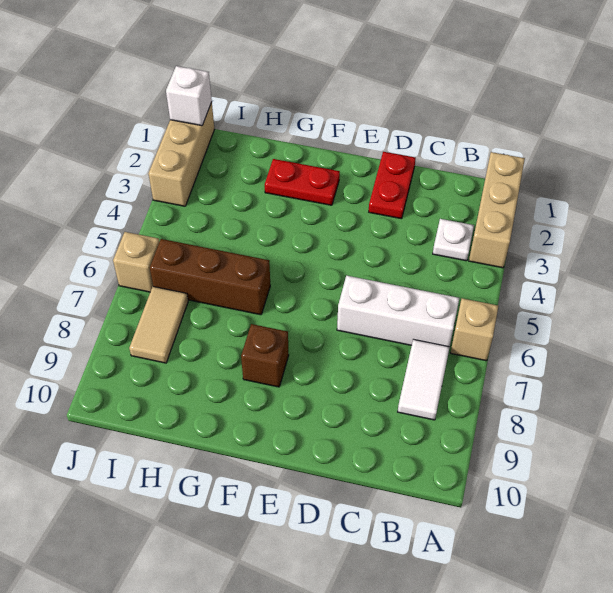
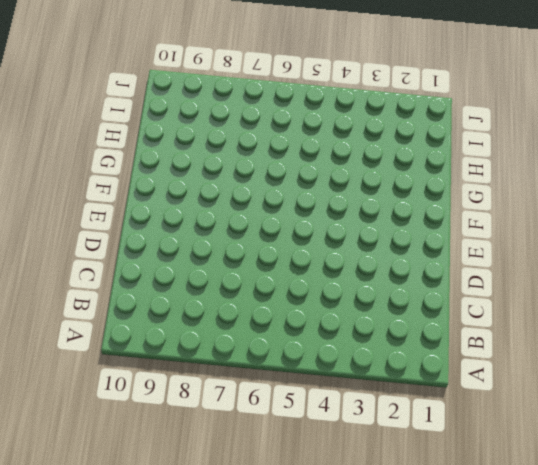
none -> tan brick A1:A3 level 1
none -> tan brick A6 level 1
none -> white plate B3 level 1

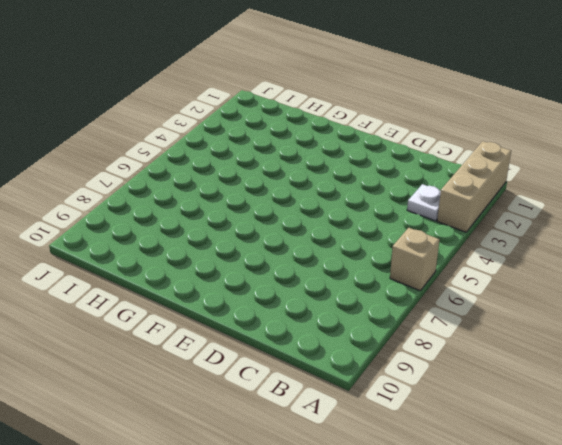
none -> white brick B6:D6 level 1
none -> white tile B7:B8 level 1
none -> red plate D1:D2 level 1

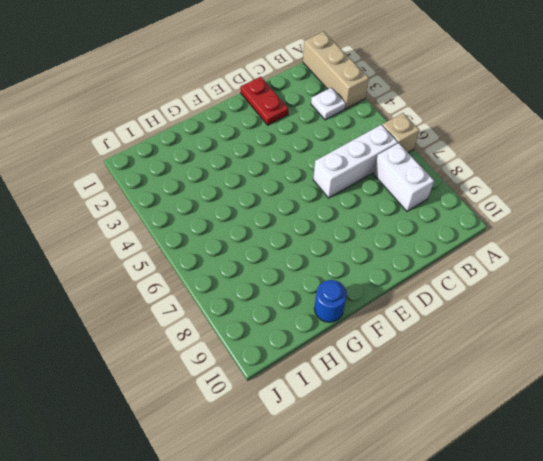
white brick B7:B8 level 1 -> white tile B7:B8 level 1
blue round brick G10 level 1 -> none
none -> red plate F2:G2 level 1
none -> brown brick F8 level 1
none -> brown brick G6:I6 level 1

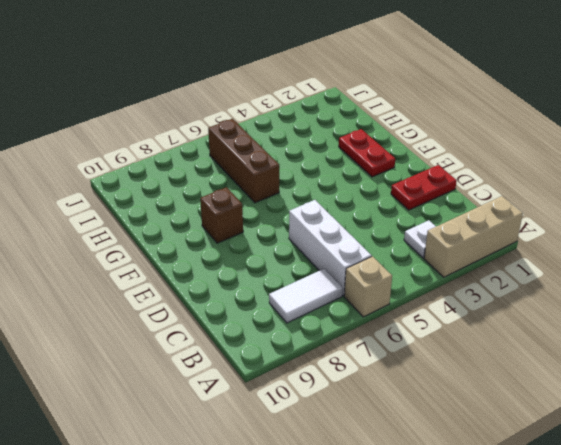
none -> tan tile I7:I8 level 1
none -> tan brick J1:J3 level 1
none -> tan brick J6 level 1

